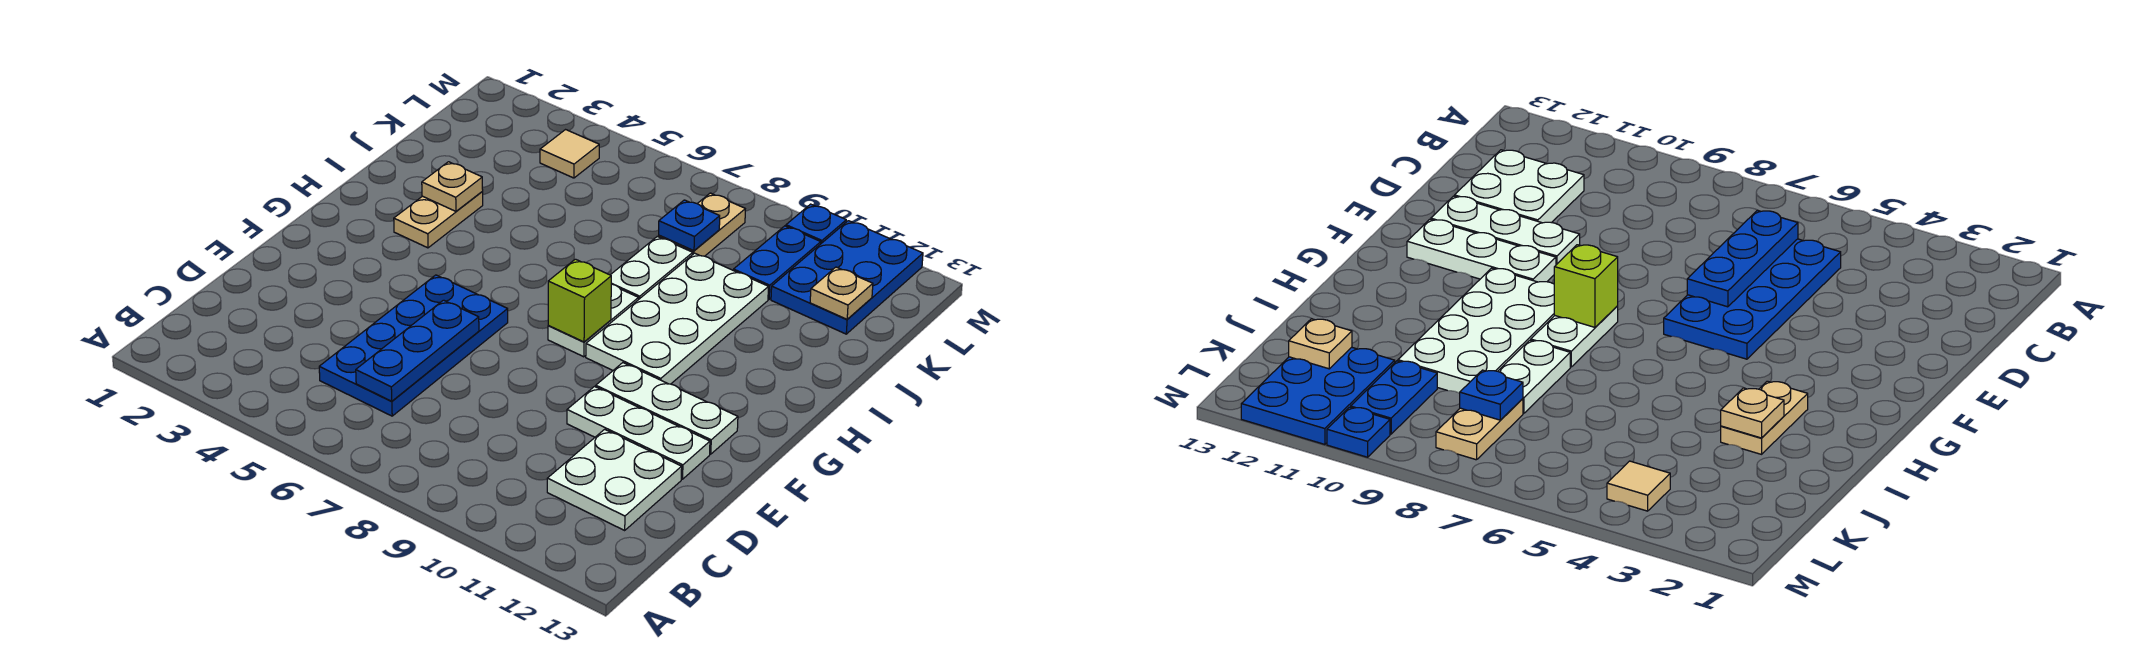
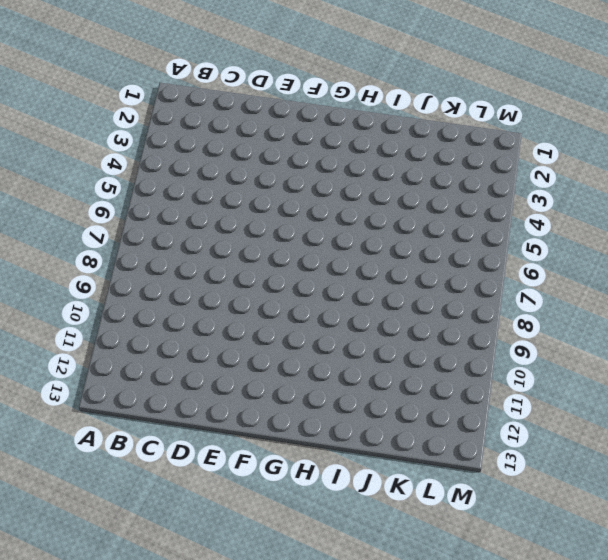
none -> blue plate C5:F6 level 1
none -> white plate C11:D12 level 1
none -> white plate E10:E12 level 1

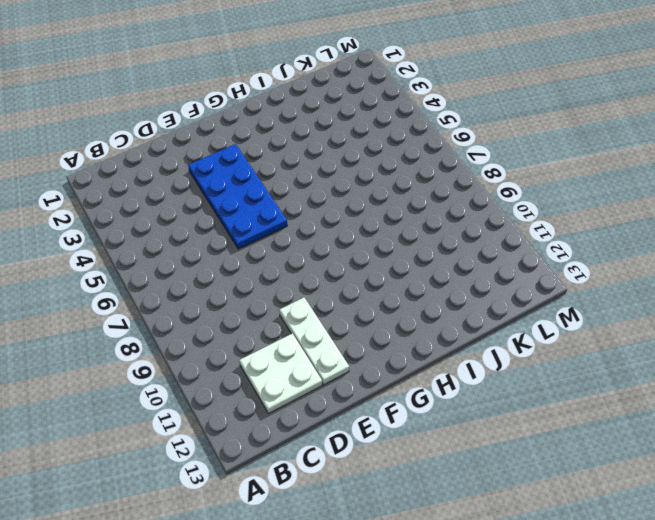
blue plate E3:F6 level 1 -> blue plate C5:F6 level 1
none -> white plate F10:F12 level 1
none -> white plate G8:H8 level 1
none -> white plate G9:J10 level 1

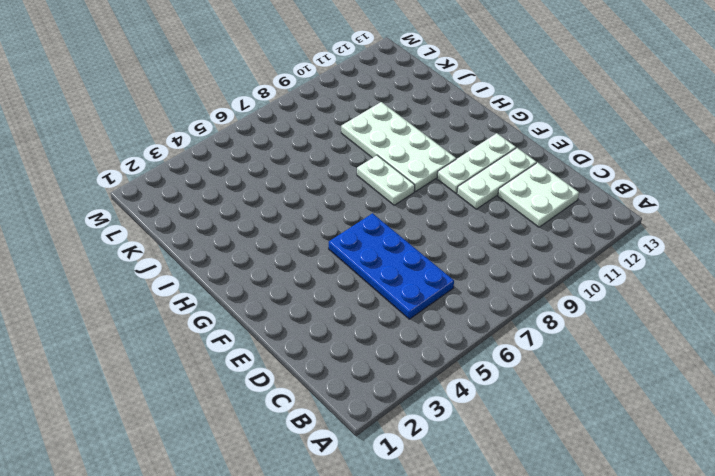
none -> tan plate H3:I3 level 1
none -> white plate I8:J8 level 1
none -> tan plate K8:L8 level 1

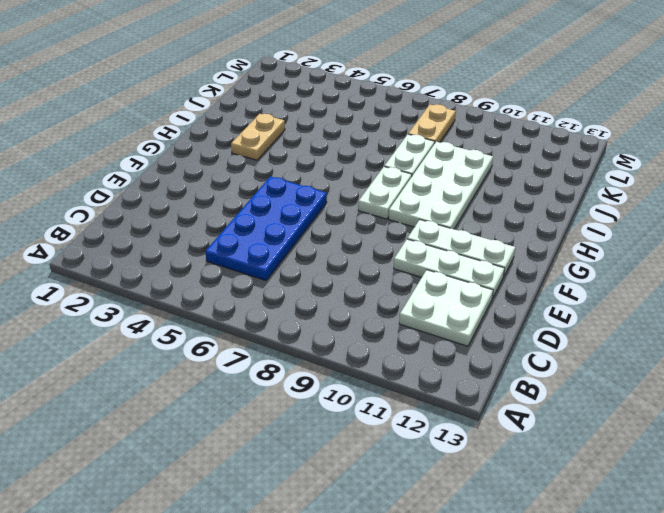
none -> blue plate K10:L10 level 1
none -> blue plate K11:M12 level 1
none -> tan tile L4 level 1

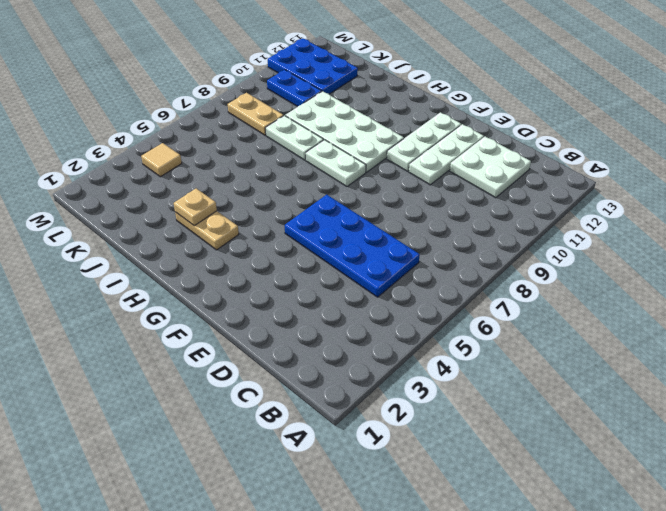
none -> blue plate M10 level 1
none -> blue plate C6:E6 level 2
none -> lime brick G8 level 2

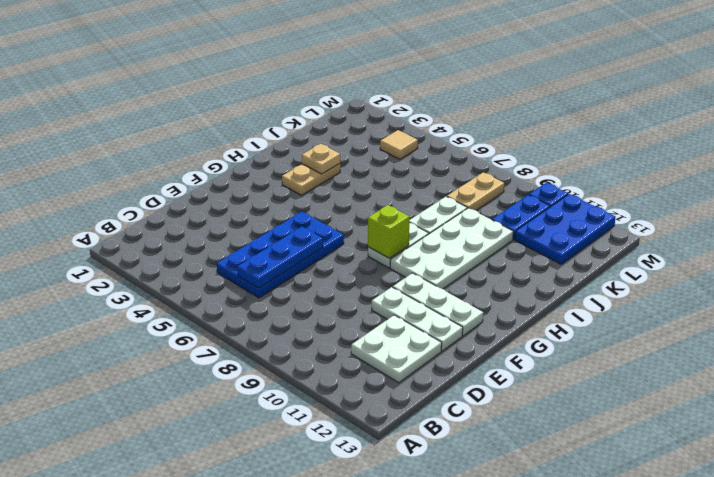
none -> blue plate K8 level 2
none -> tan plate K12 level 2

